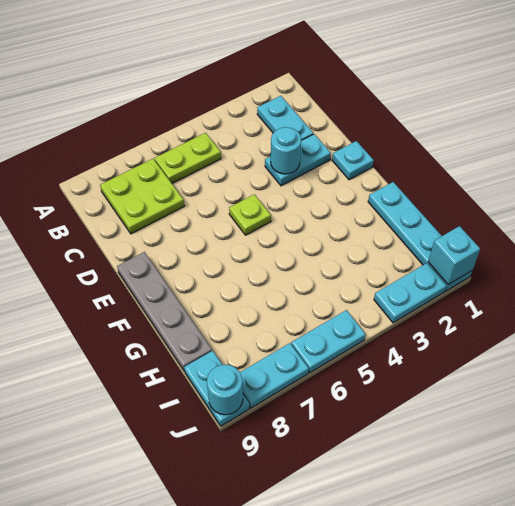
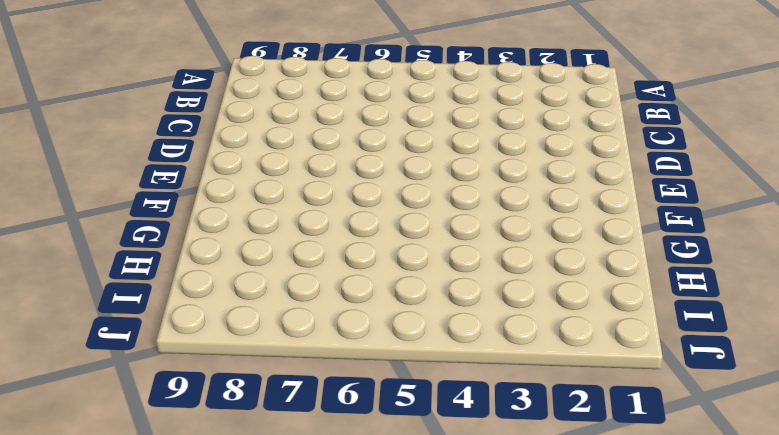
none -> cyan plate B2:C2 level 1
none -> lime plate B5:B6 level 1
none -> lime plate B7:C8 level 1

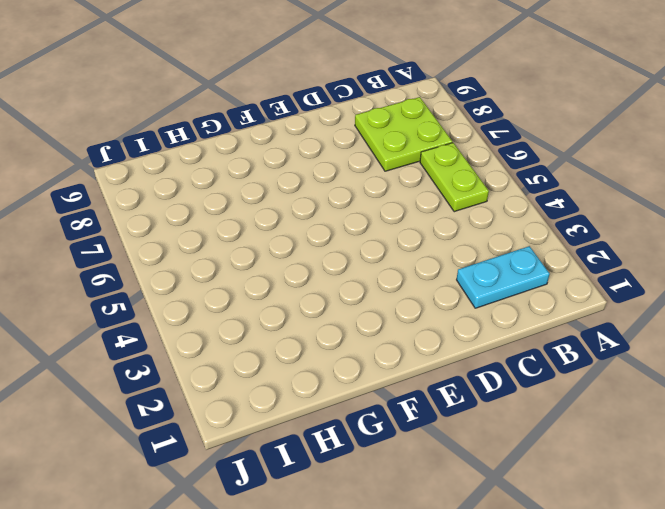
none -> cyan plate D2:D3 level 1
none -> cyan plate E1 level 1
none -> lime plate E5 level 1

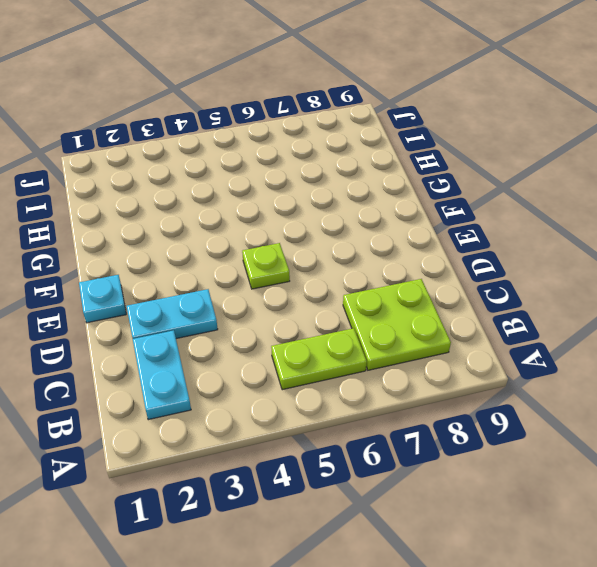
none -> grey plate E9:H9 level 1
none -> cyan plate G1:J1 level 1
none -> cyan plate I9:J9 level 1

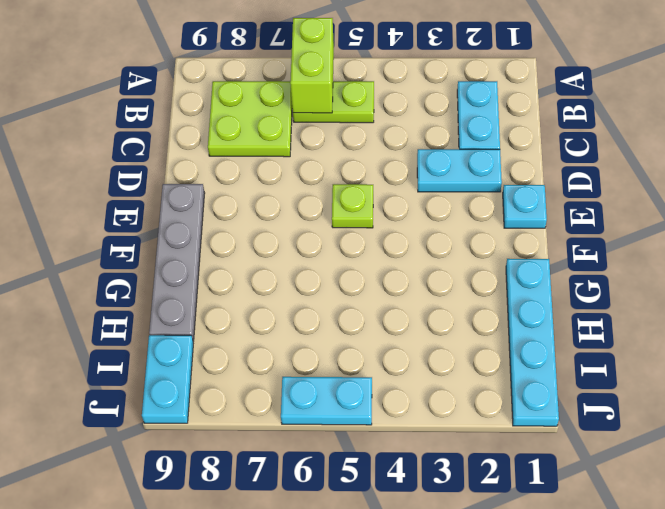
lime brick A6:B6 level 2 -> none
none -> cyan plate J2:J3 level 1
none -> cyan plate J7:J8 level 1
none -> cyan round brick D3 level 2

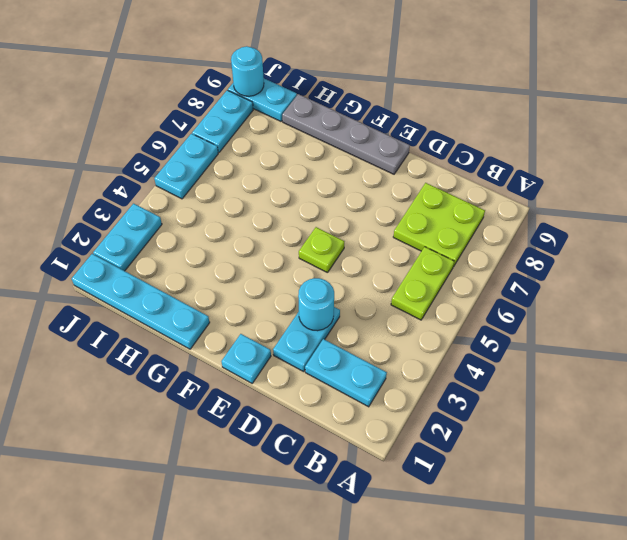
none -> cyan brick J1 level 2

